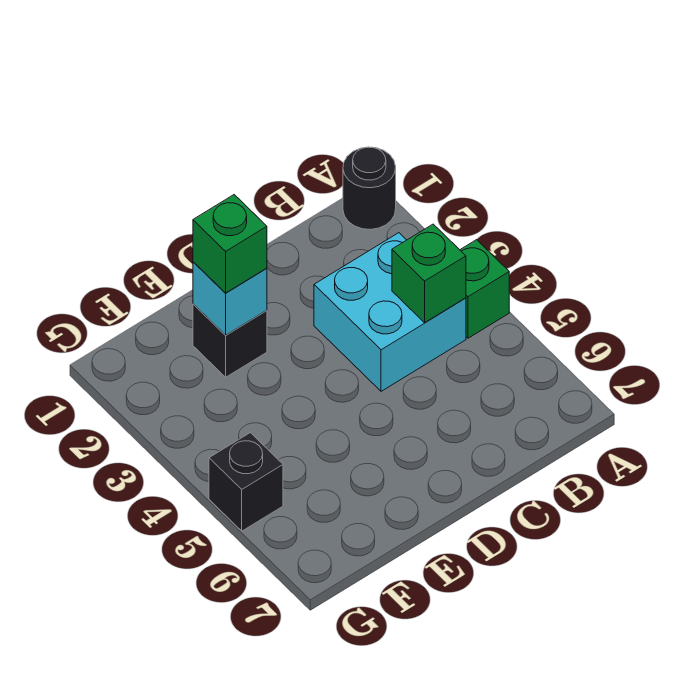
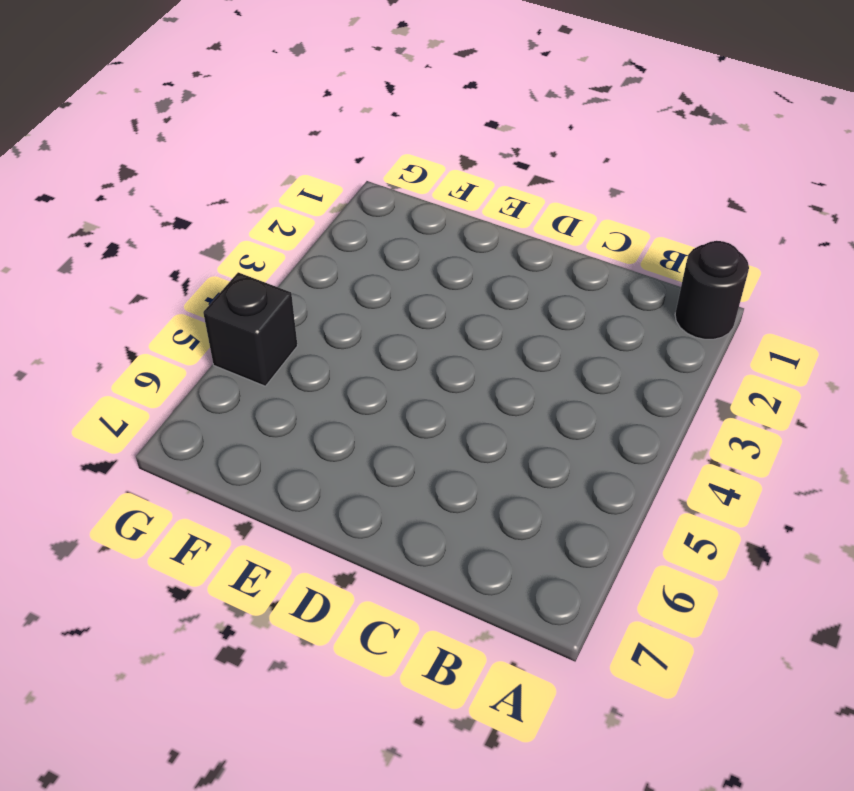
none -> green brick A4 level 1
none -> cyan brick B3:C4 level 1

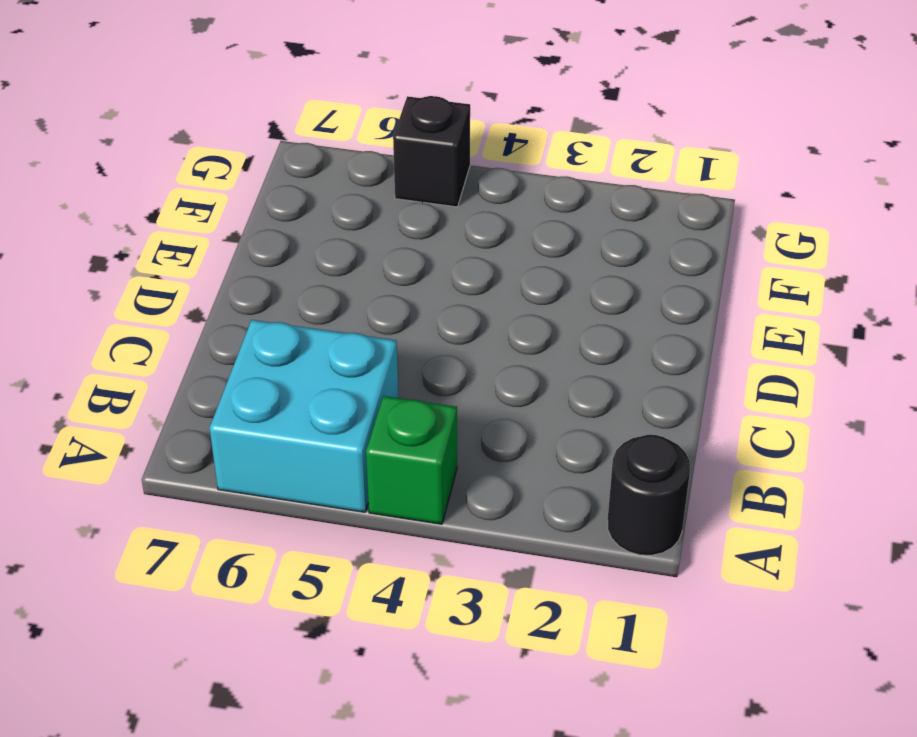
cyan brick A5:B6 level 1 -> cyan brick B3:C4 level 1
none -> black brick E2 level 1
none -> green brick B4 level 2

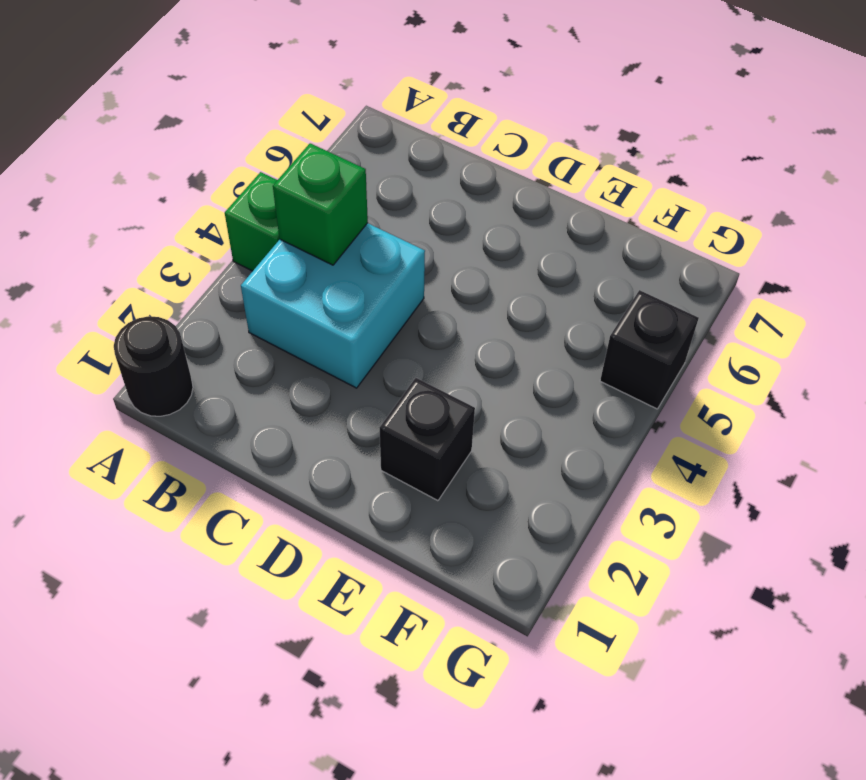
none -> cyan brick E2 level 2
none -> green brick E2 level 3

